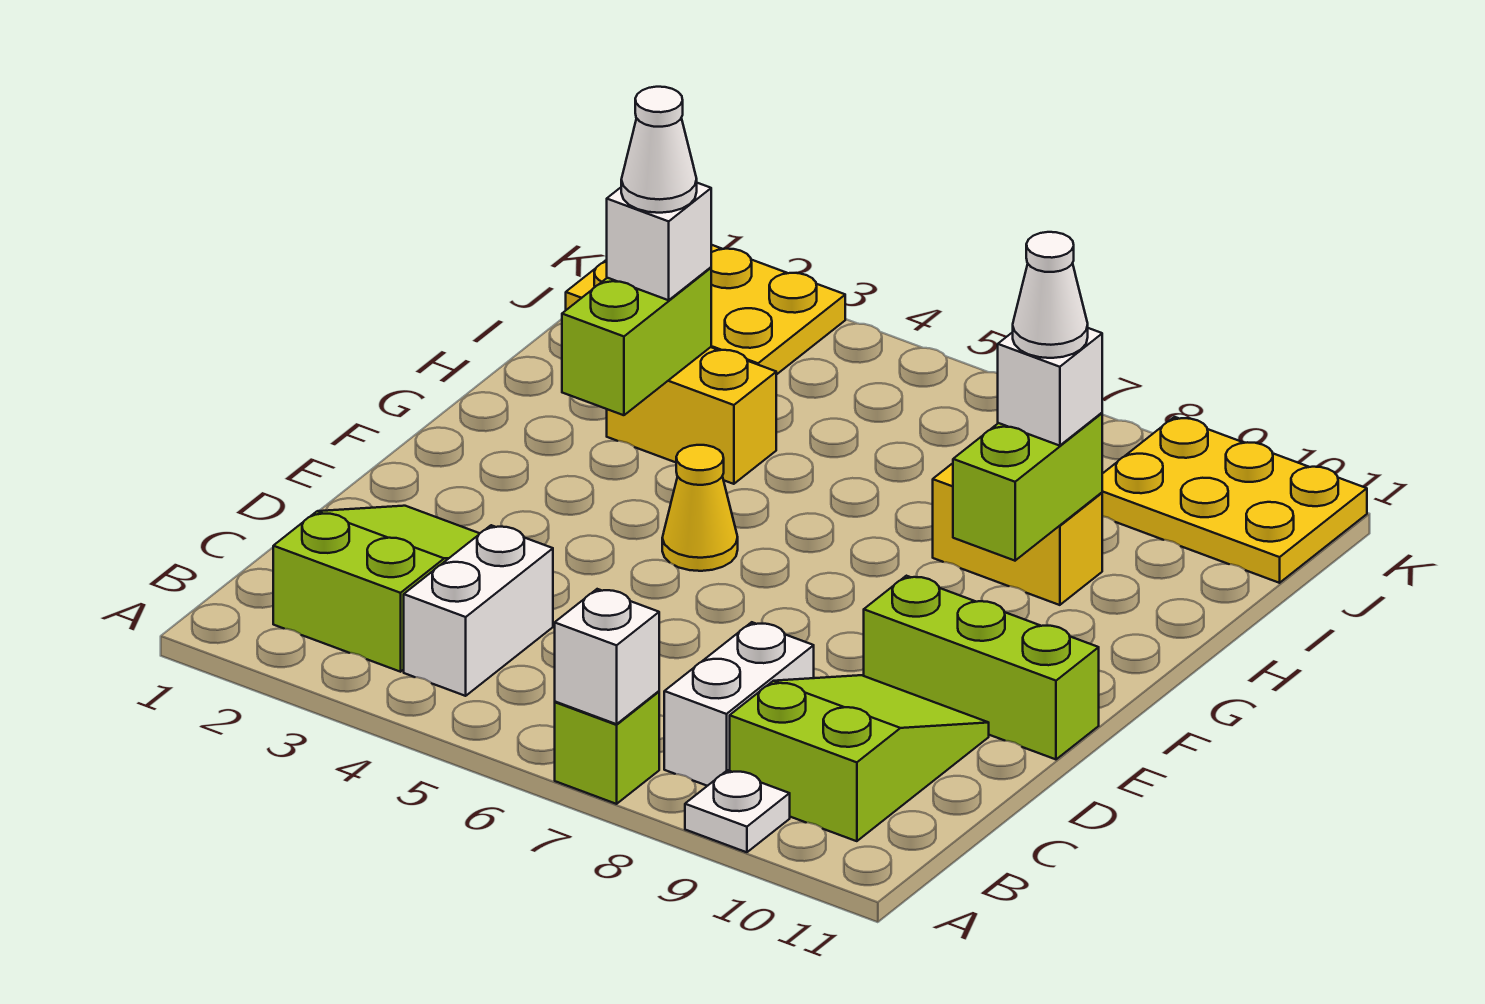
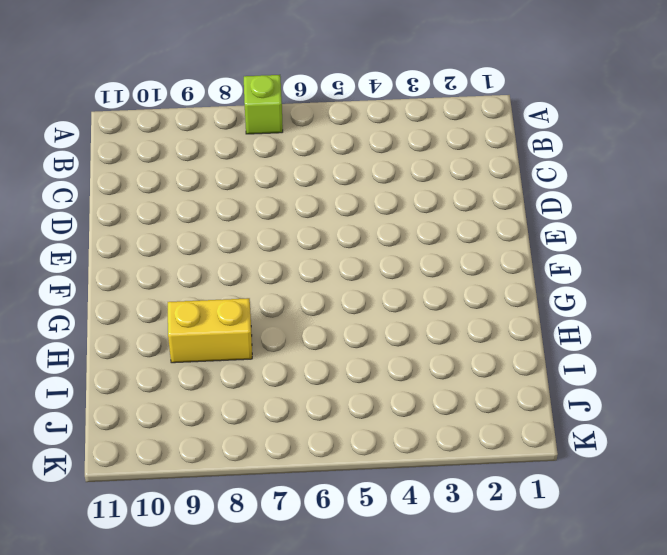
none -> white plate A9 level 1
none -> lime slope B2:D3 level 1 top B
none -> white brick B4:C4 level 1

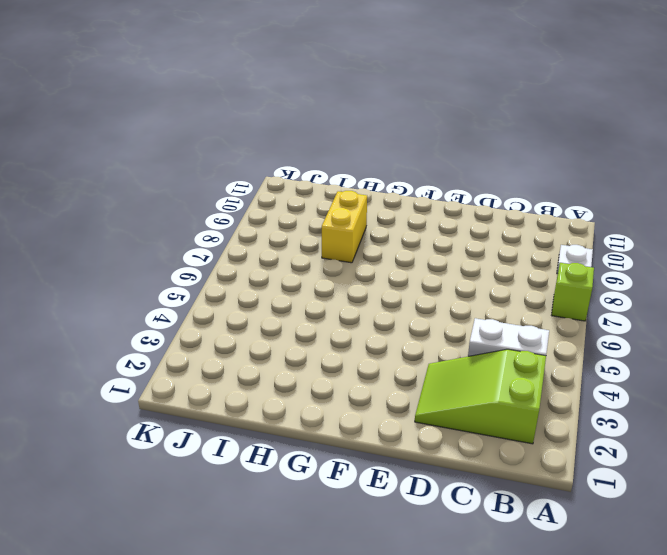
none -> white brick B8:C8 level 1
none -> lime slope B9:D10 level 1 top B
none -> lime brick E9:E11 level 1

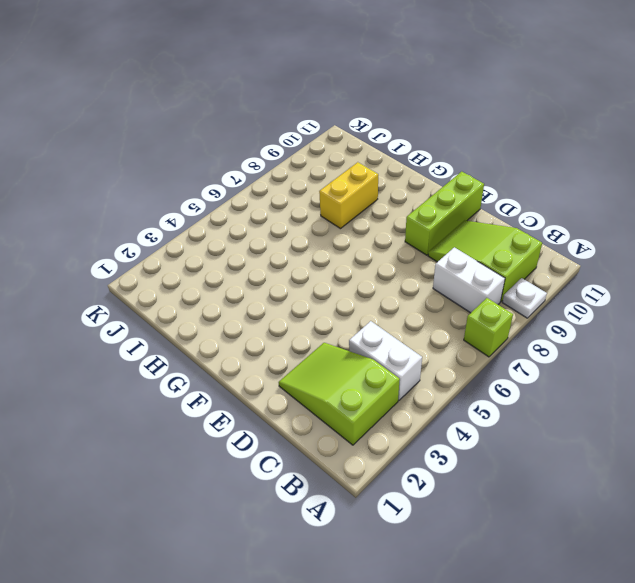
none -> yellow cone F5 level 1
none -> yellow brick H3:H4 level 1
none -> yellow plate J1:K3 level 1

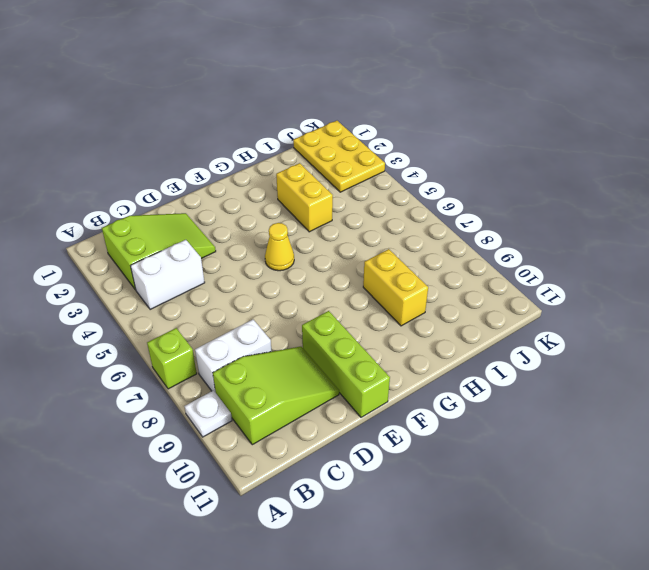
none -> yellow plate J9:K11 level 1
none -> white brick A7 level 2
none -> lime brick G3:H3 level 2

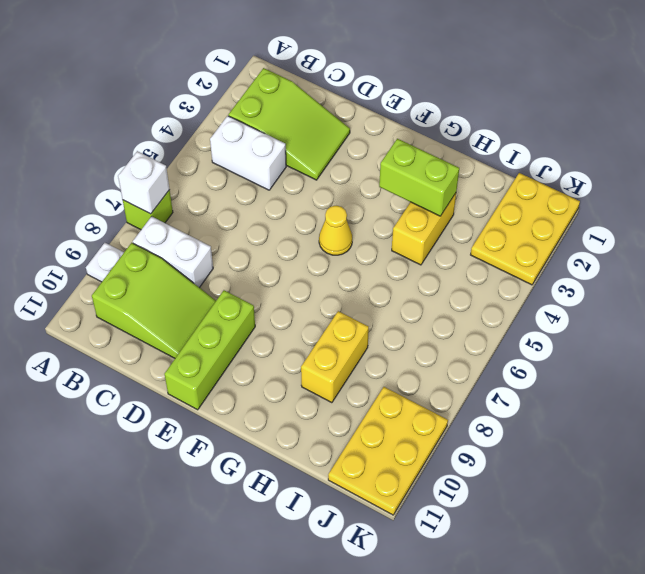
none -> lime brick G9:H9 level 2
none -> white brick H3 level 3
none -> white brick H9 level 3

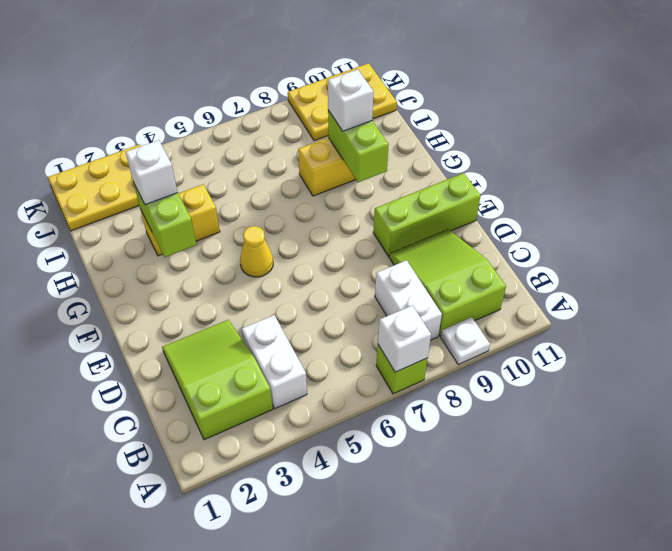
none -> white cone H3 level 4
none -> white cone H9 level 4

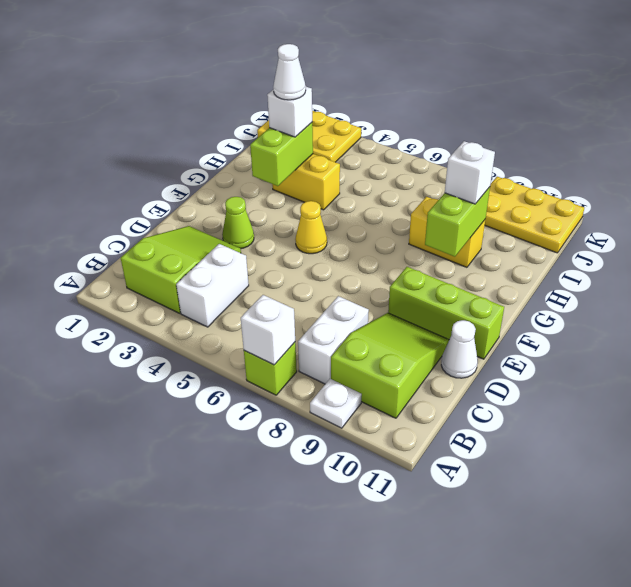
white cone D11 level 1 -> white cone H9 level 4
lime cone E3 level 1 -> none

